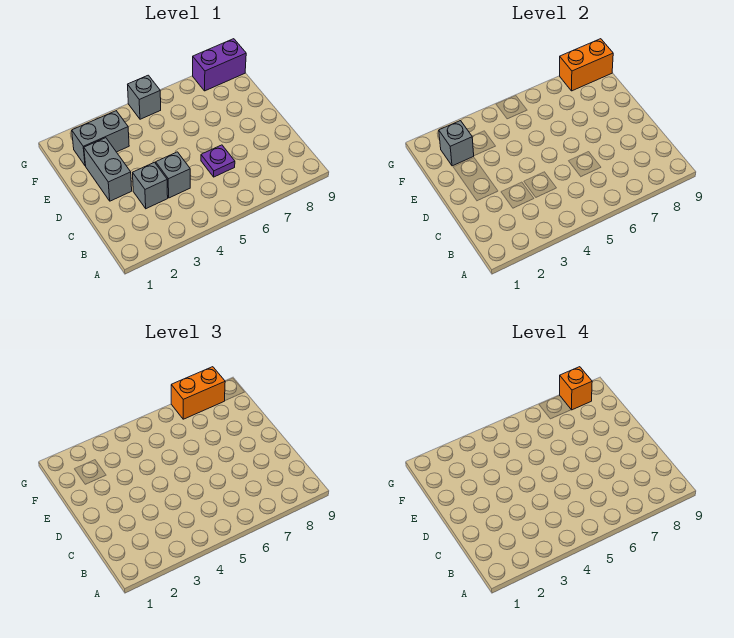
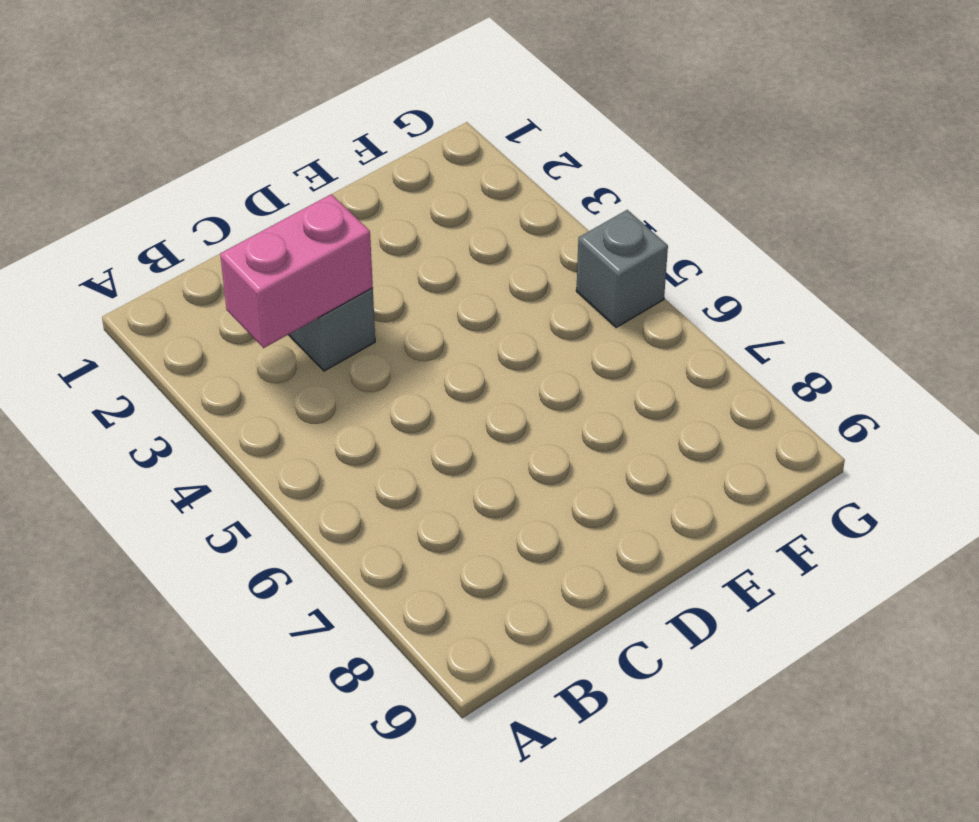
pink brick B3:C3 level 2 -> none
none -> grey brick C4 level 1
none -> purple plate C6 level 1

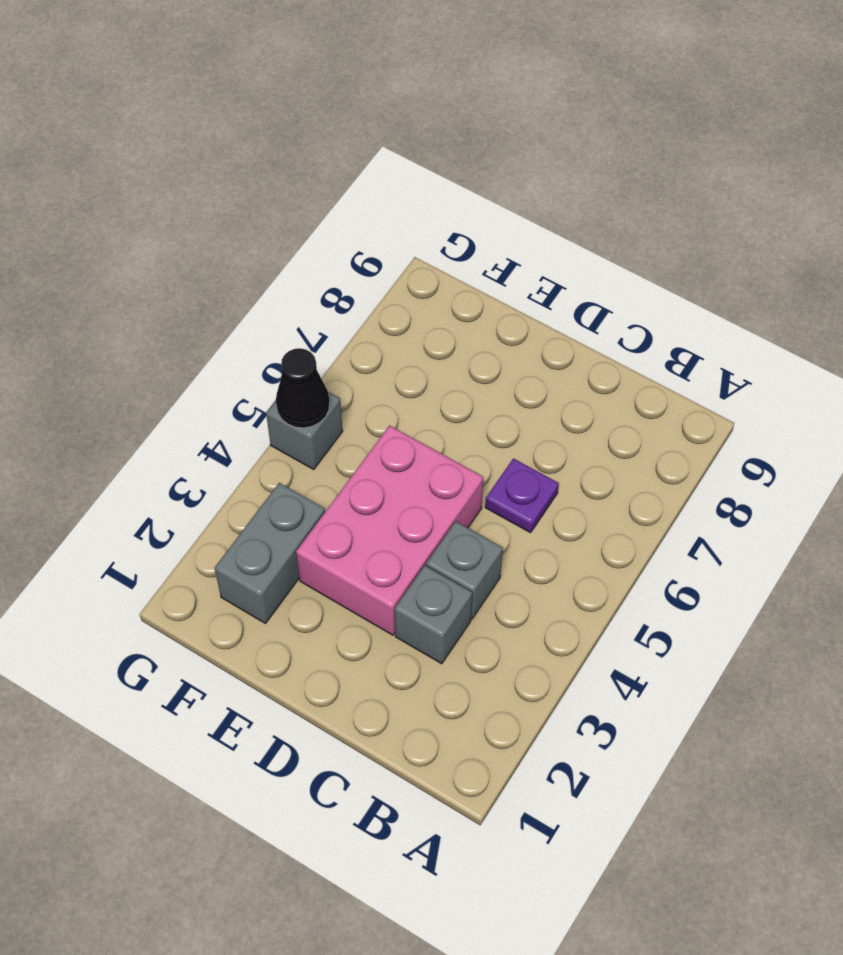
pink brick D3:E5 level 1 -> none
black cone G5 level 2 -> none
none -> grey brick D2:E2 level 1
none -> purple brick G8:G9 level 1

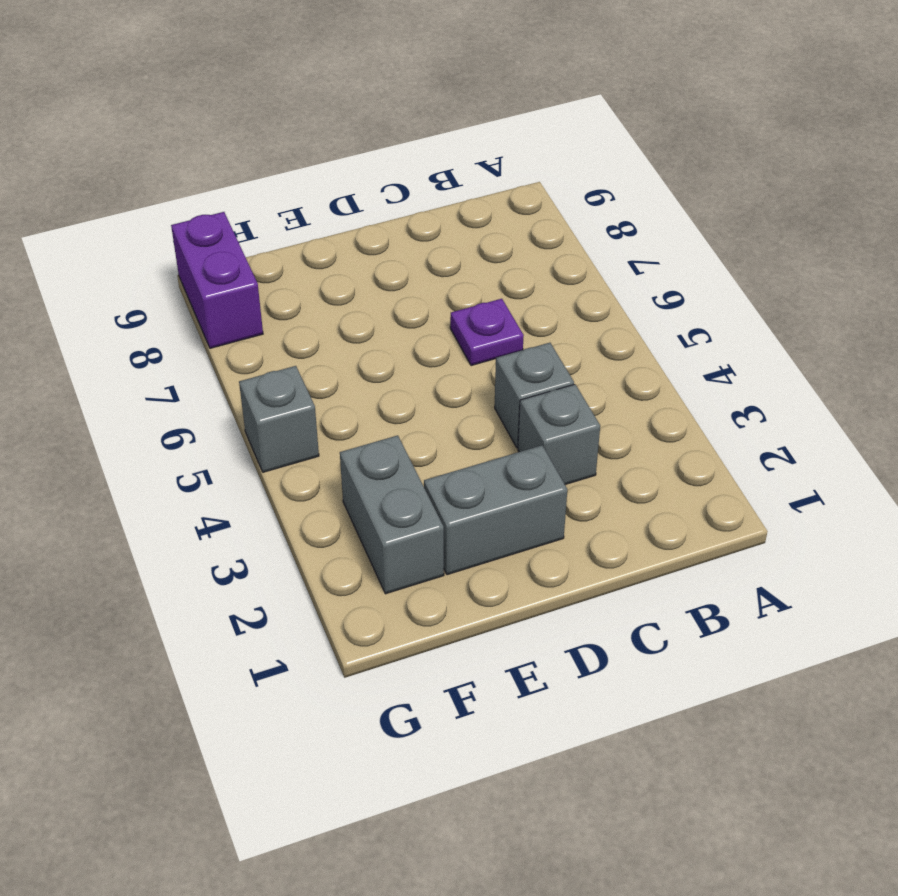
none -> grey brick F2 level 2
none -> orange brick G8:G9 level 2

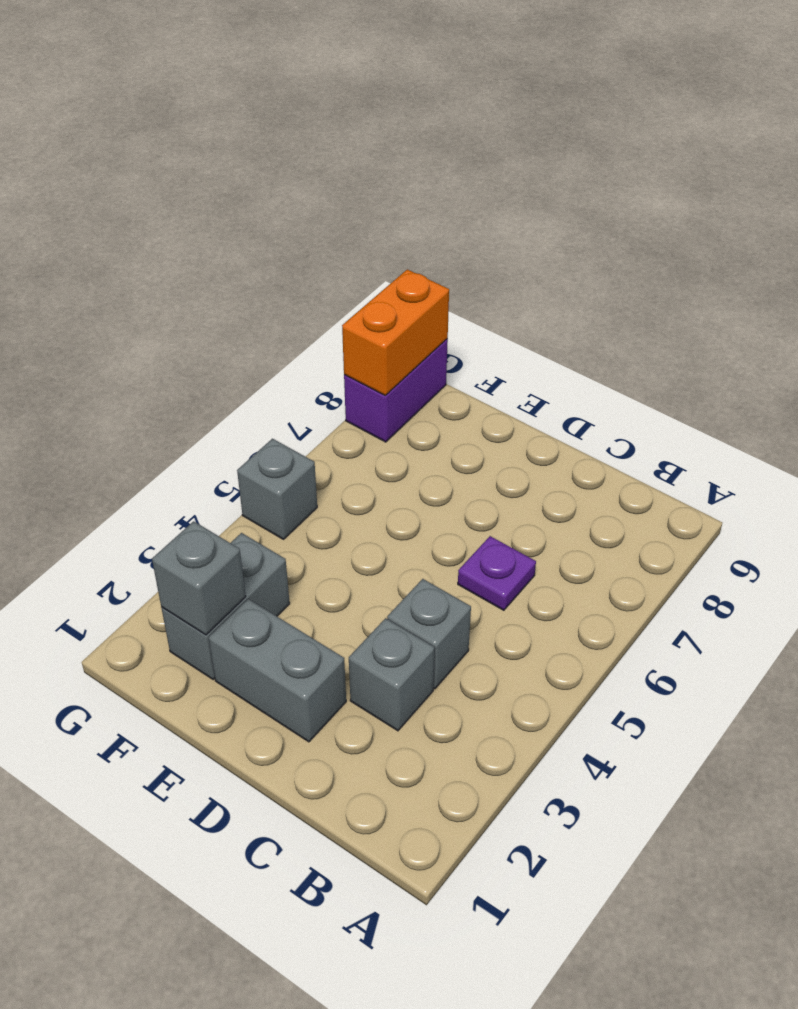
none -> orange brick G7:G8 level 3
none -> orange brick G8 level 4

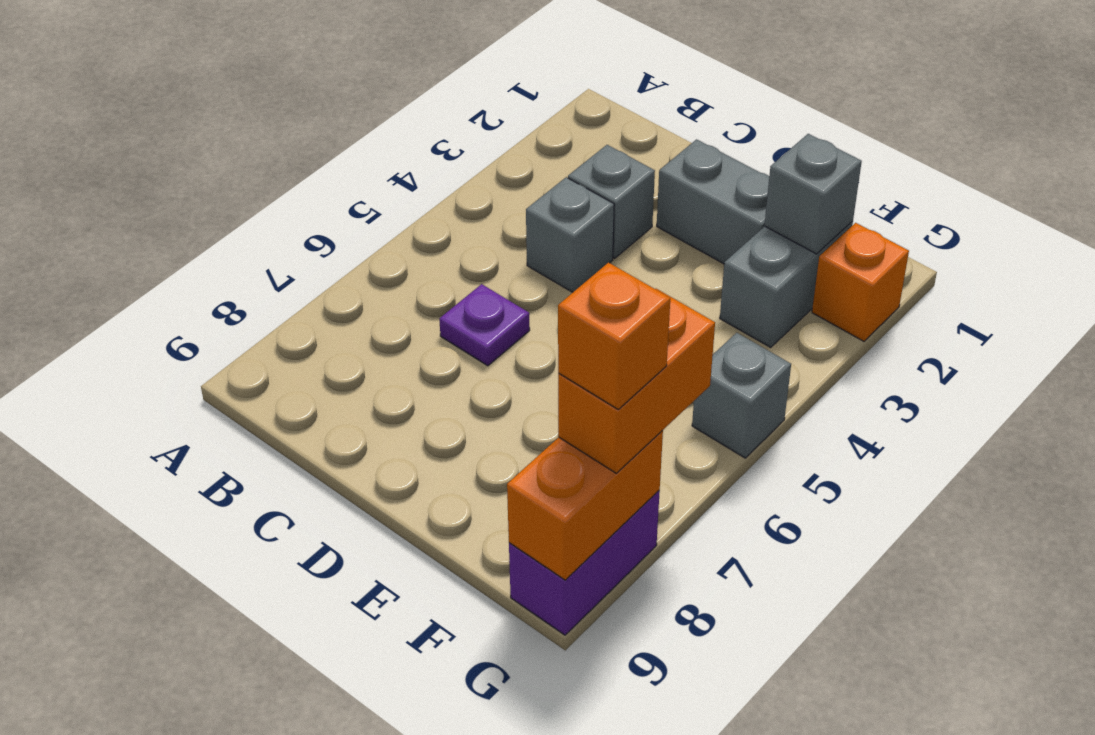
orange brick G2 level 1 -> none

